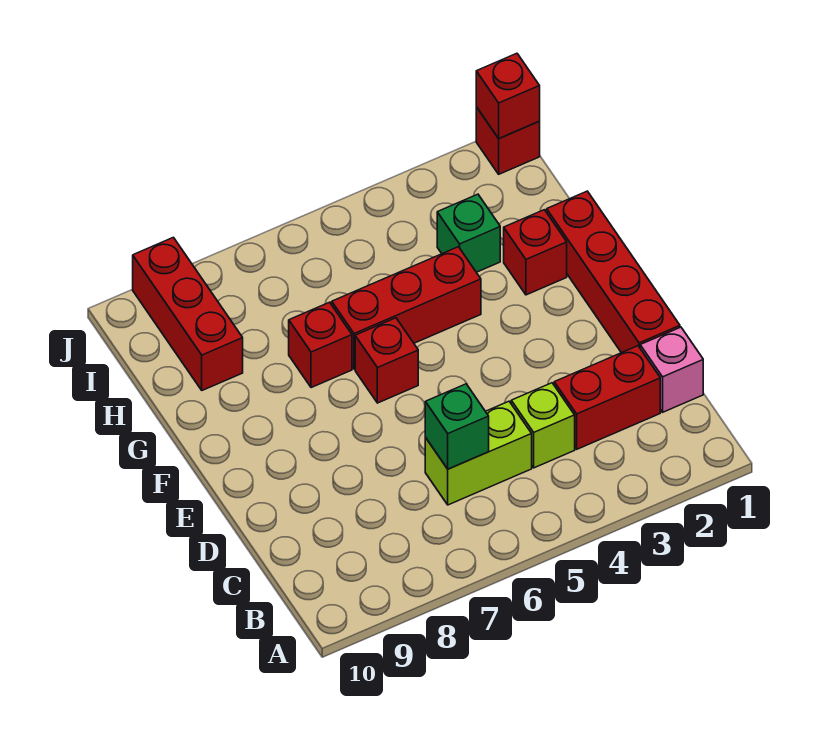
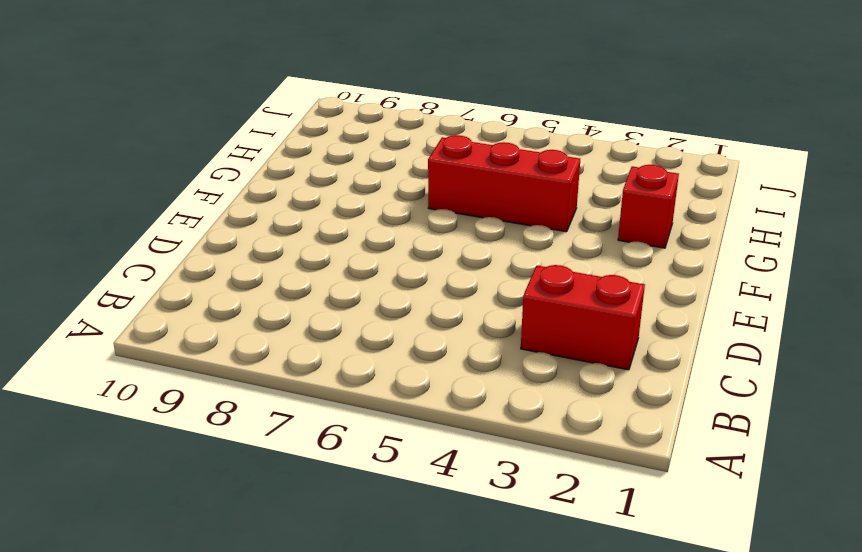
none -> pink brick C1 level 1
none -> lime brick C4 level 1
none -> lime brick C5:C6 level 1

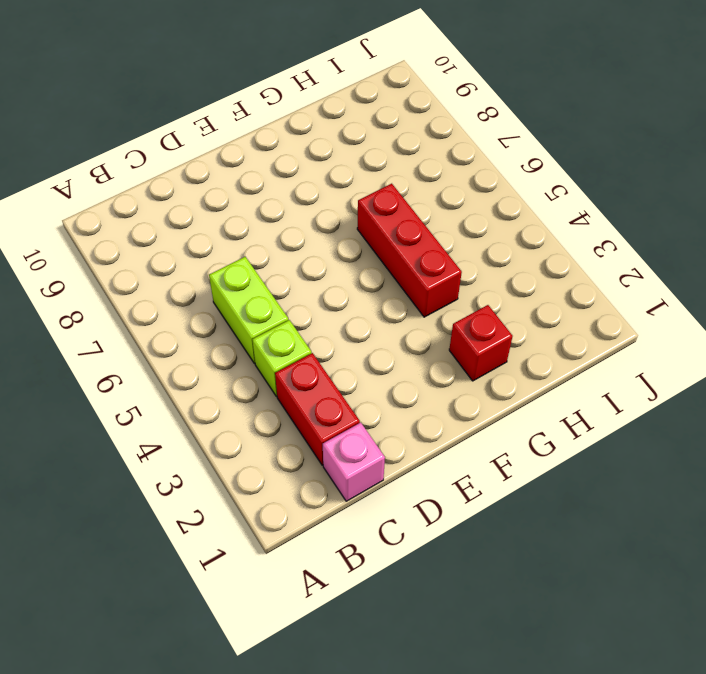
none -> red brick D1:G1 level 1
none -> red brick F6 level 1
none -> red brick G7 level 1

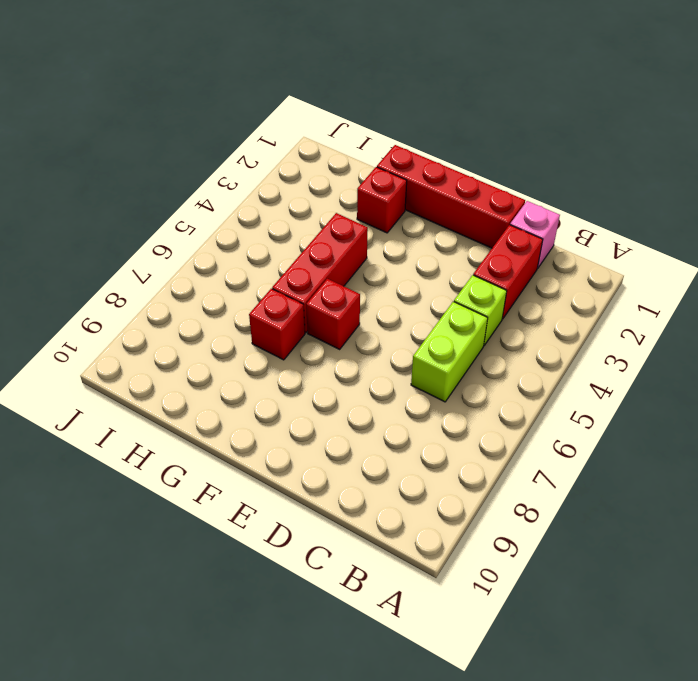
none -> green brick H3 level 1
none -> red brick H9:J9 level 1
none -> red brick J1 level 1

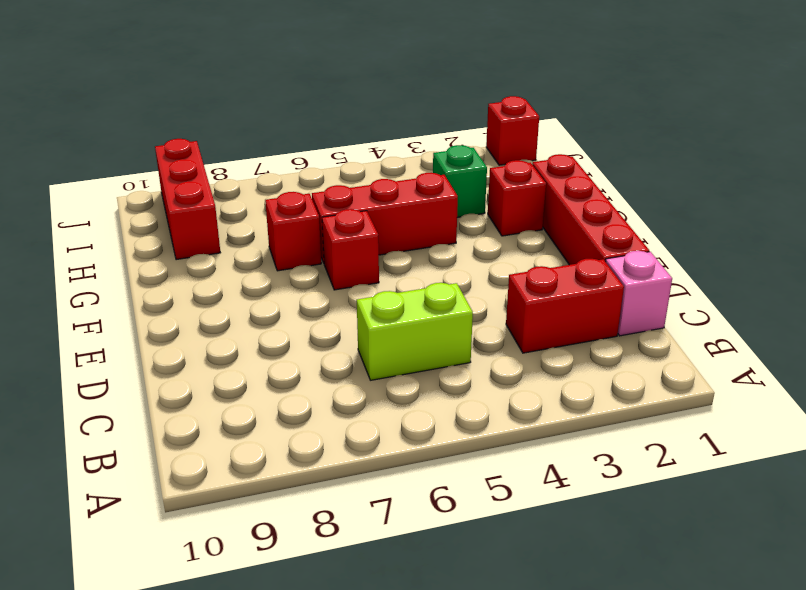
none -> lime brick C4 level 1
none -> green brick C6 level 2
none -> red brick J1 level 2

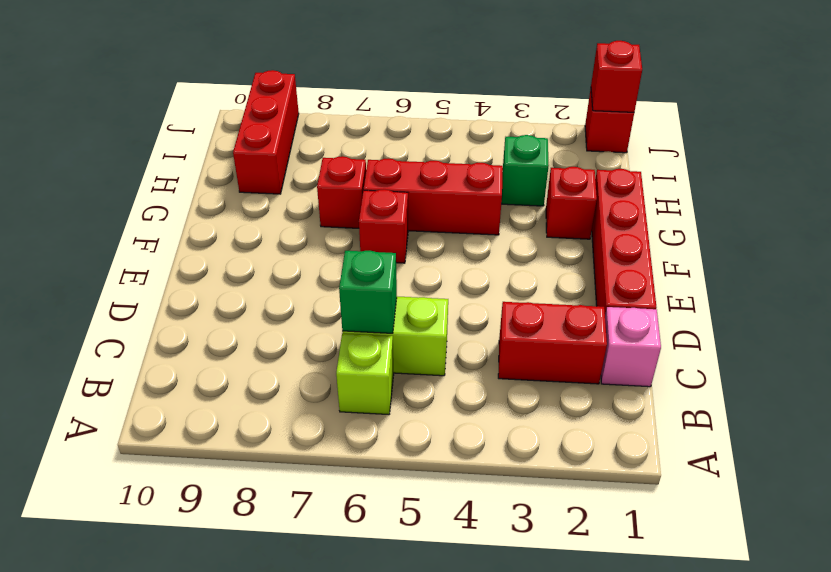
lime brick B6 level 1 -> lime brick C4 level 1

